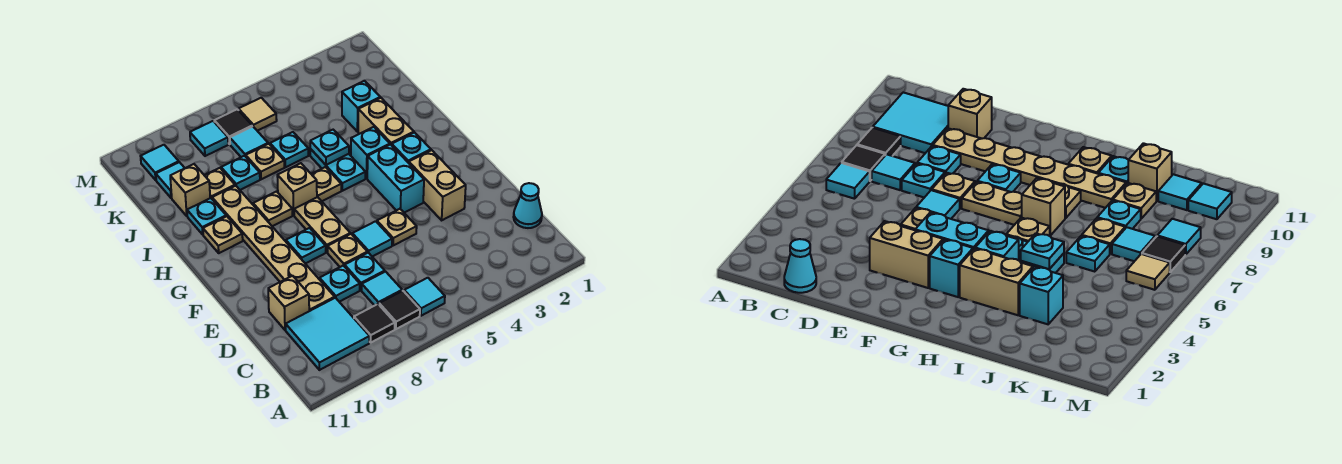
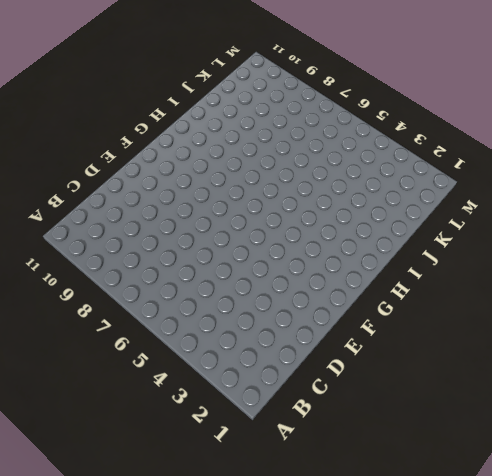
none -> cyan tile B6 level 1
none -> black tile B7 level 1
none -> black tile B8 level 1
none -> cyan tile B9:C10 level 1

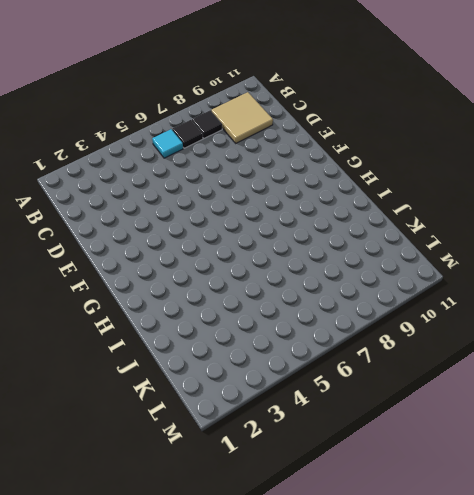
tan tile B9:C10 level 1 -> cyan tile B9:C10 level 1
none -> cyan cone C1 level 1
none -> cyan tile C7 level 1
none -> cyan plate D7 level 1
none -> cyan plate D8 level 1

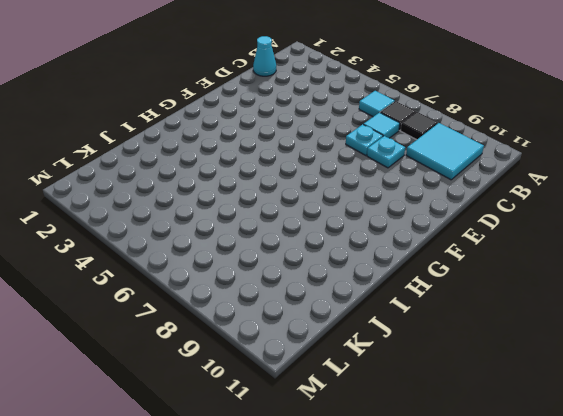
none -> tan plate D9:I9 level 1
none -> tan brick D10 level 1
none -> tan brick E3:F3 level 1
none -> tan plate E5 level 1

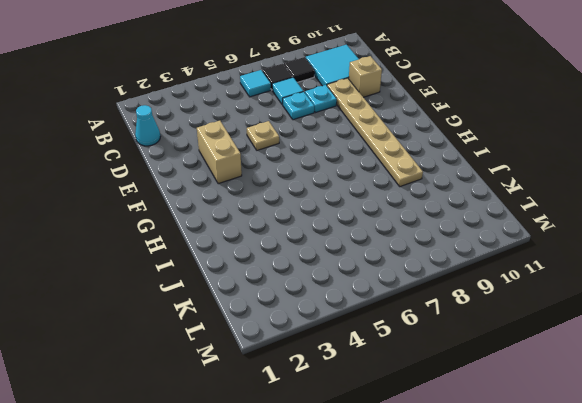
none -> cyan tile E6 level 1
none -> tan plate E7 level 1
none -> cyan brick F4:G4 level 1
none -> tan plate F7:G7 level 1

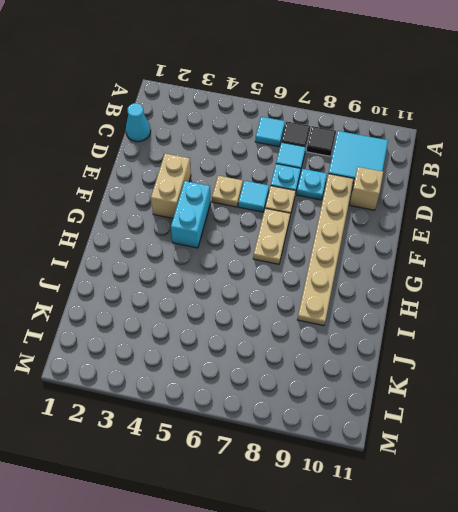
none -> cyan plate F8 level 1
none -> cyan brick G3 level 1
none -> tan brick H3:I3 level 1
none -> cyan brick H4 level 1

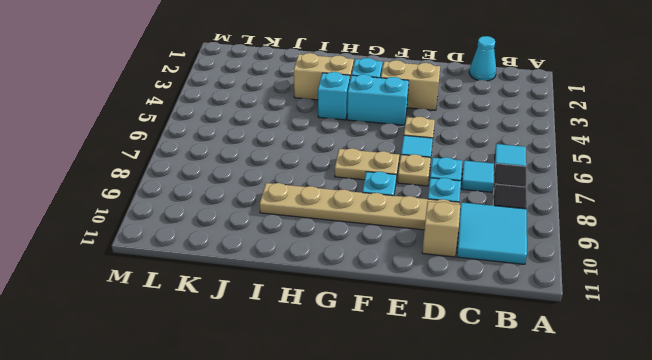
none -> cyan plate H5:I5 level 1
none -> tan plate H6 level 1
none -> tan brick H7 level 1
none -> tan plate H8 level 1

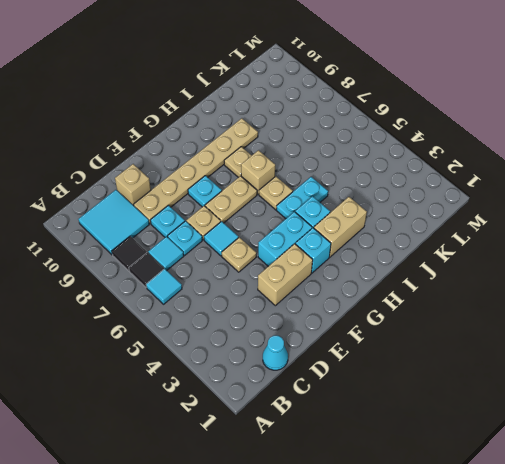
none -> tan plate H10 level 1
none -> cyan plate I10 level 1
none -> cyan brick J3 level 1
none -> cyan plate J6 level 1

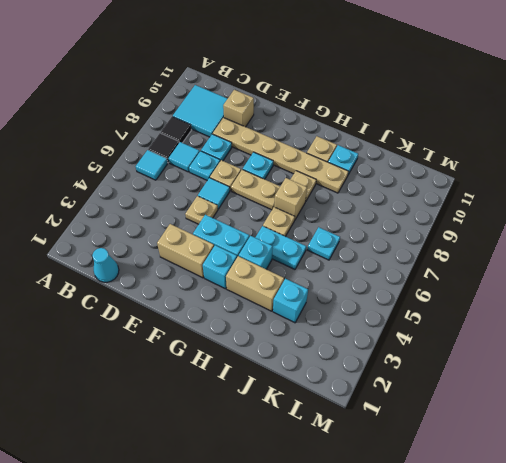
none -> tan plate J7 level 1
none -> cyan plate J8 level 1
none -> tan plate J9 level 1
none -> tan brick J10 level 1

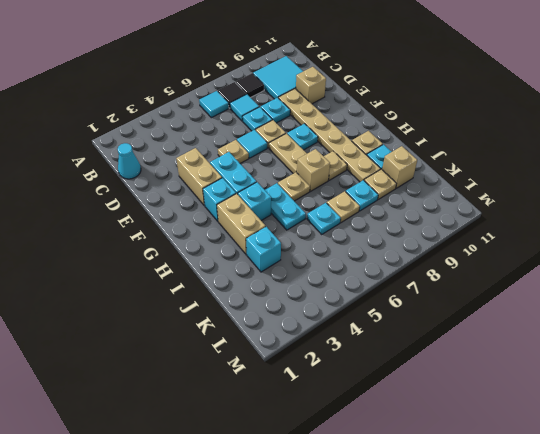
none -> cyan tile K7 level 1
none -> cyan tile K10 level 1
none -> tan tile L6 level 1
none -> black tile L7 level 1

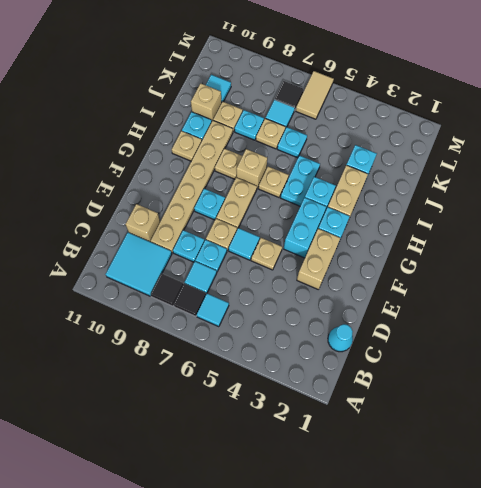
tan tile L6:M6 level 1 -> tan tile L6 level 1
none -> cyan tile L8 level 1
none -> cyan tile L10 level 1
none -> cyan plate I5 level 2

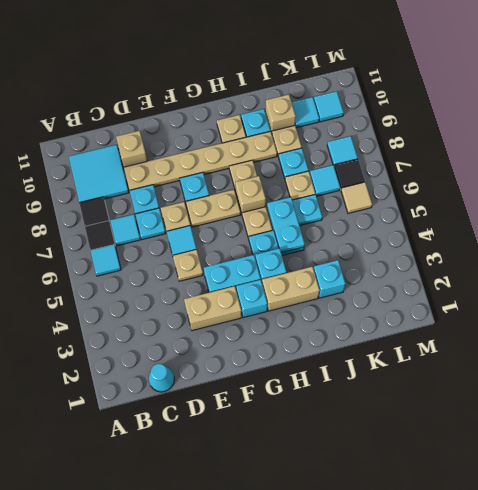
cyan plate I5:I6 level 2 -> cyan plate I5 level 2

